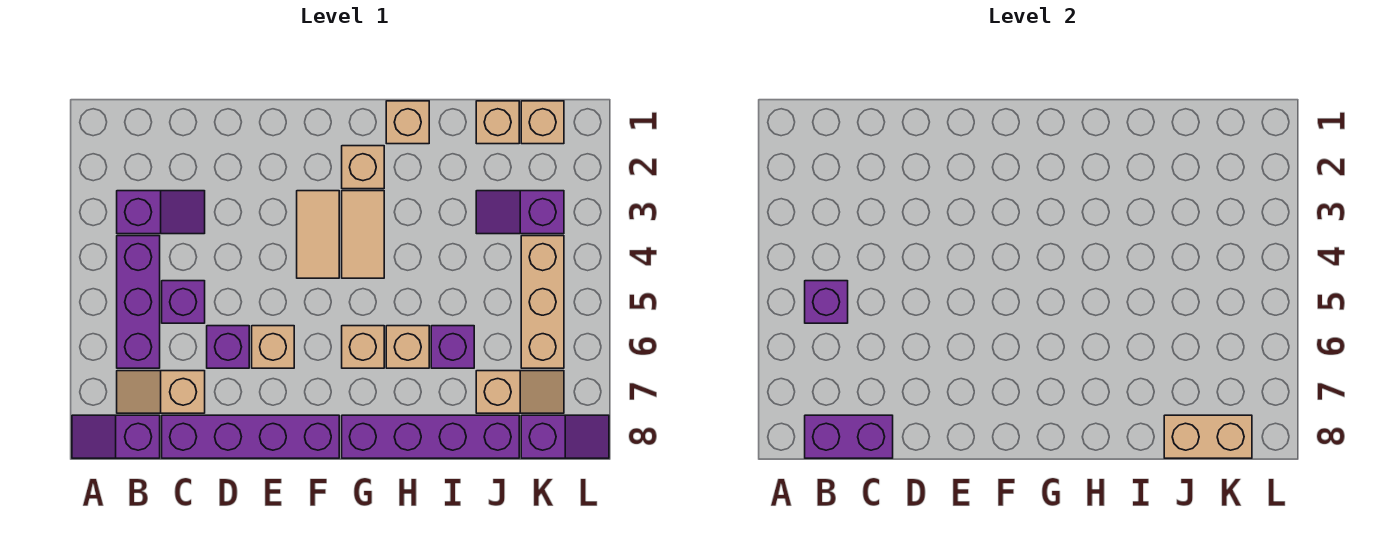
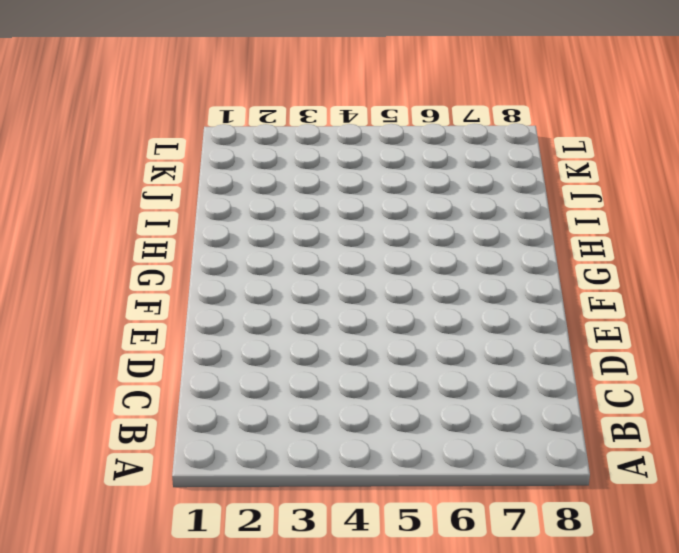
none -> purple slope A8:B8 level 1 top B
none -> purple slope B3:C3 level 1 top B
none -> purple brick B4:B6 level 1

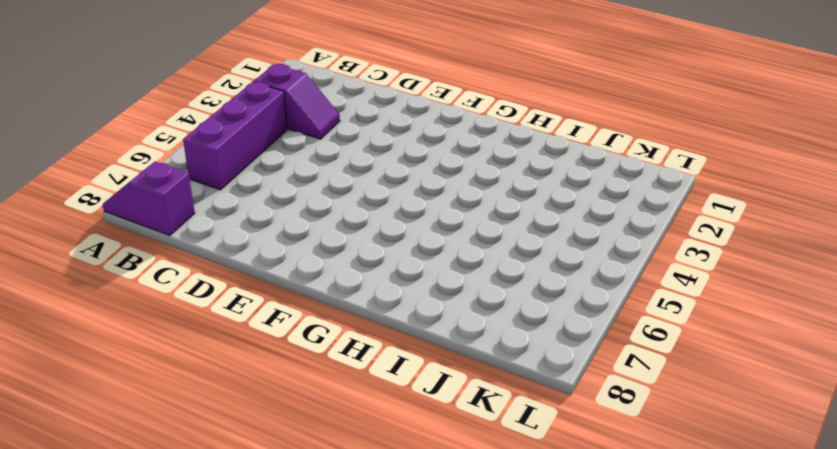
none -> tan slope B7:C7 level 1 top C
none -> purple brick C5 level 1
none -> purple brick C8:F8 level 1

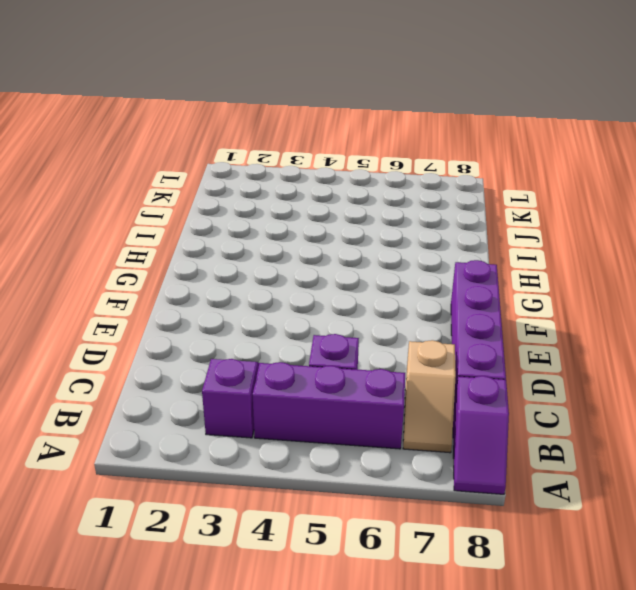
none -> purple brick D6 level 1
none -> tan brick E6 level 1
none -> tan tile F3:F4 level 1

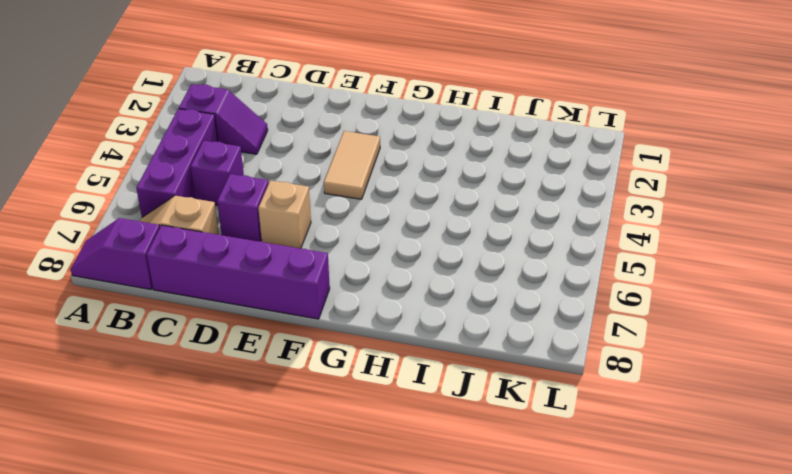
none -> tan brick G2 level 1
none -> tan tile G3:G4 level 1
none -> tan brick G6 level 1

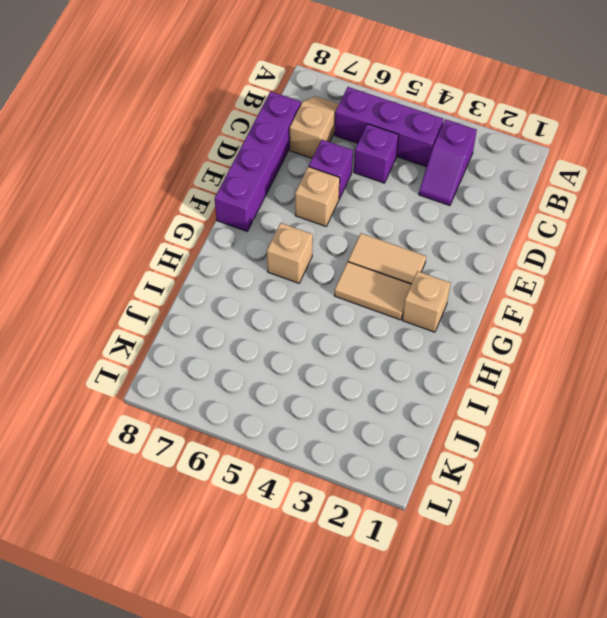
none -> purple slope A8:B8 level 1 top B
none -> purple brick G8:J8 level 1
none -> tan brick H1 level 1

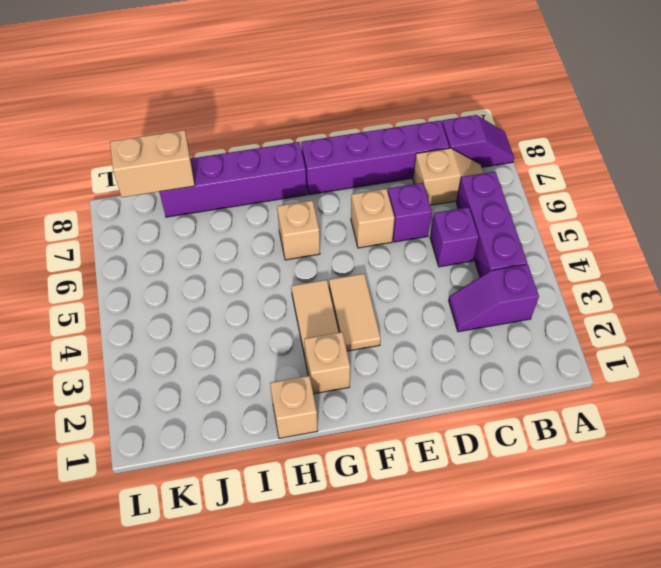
none -> tan brick H6 level 1
none -> purple brick I6 level 1
none -> tan brick J1 level 1

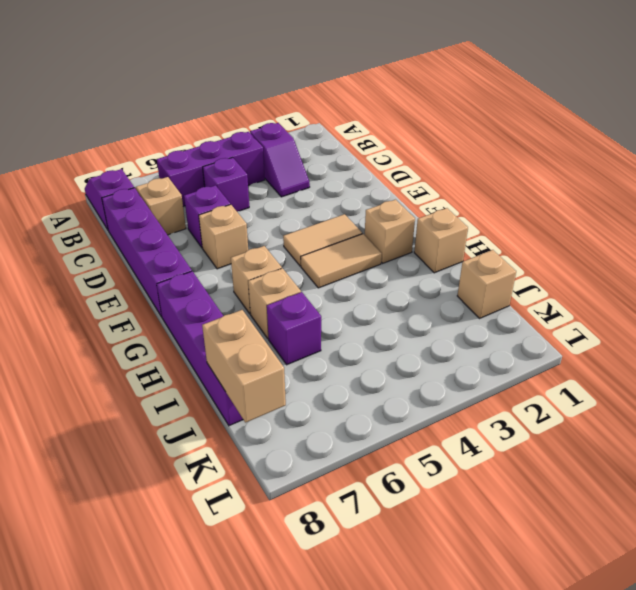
none -> purple slope J3:K3 level 1 top K
none -> tan slope J7:K7 level 1 top J
none -> tan brick K1 level 1

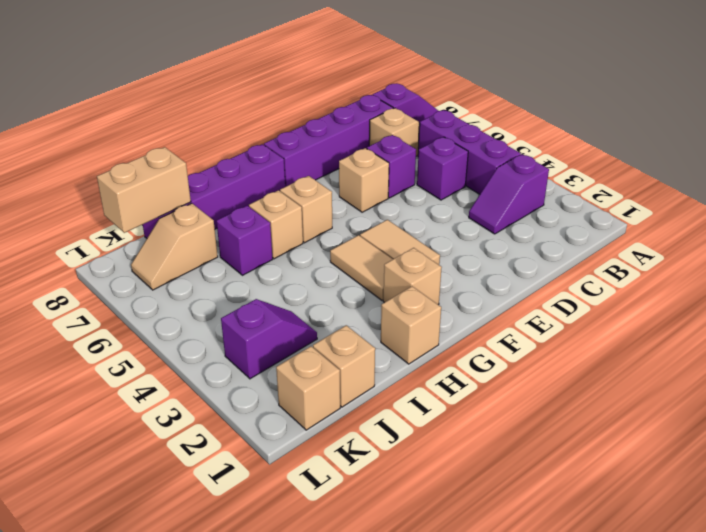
none -> tan brick K4:K6 level 1
none -> purple slope K8:L8 level 1 top K
none -> purple brick B5 level 2

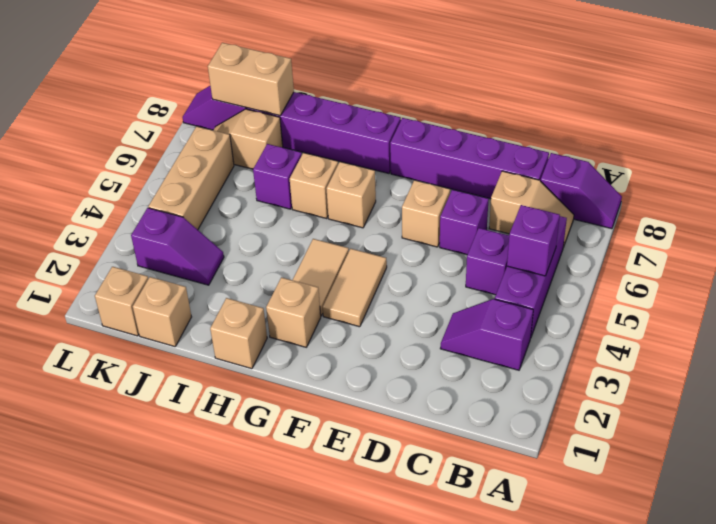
none -> purple brick B8:C8 level 2

